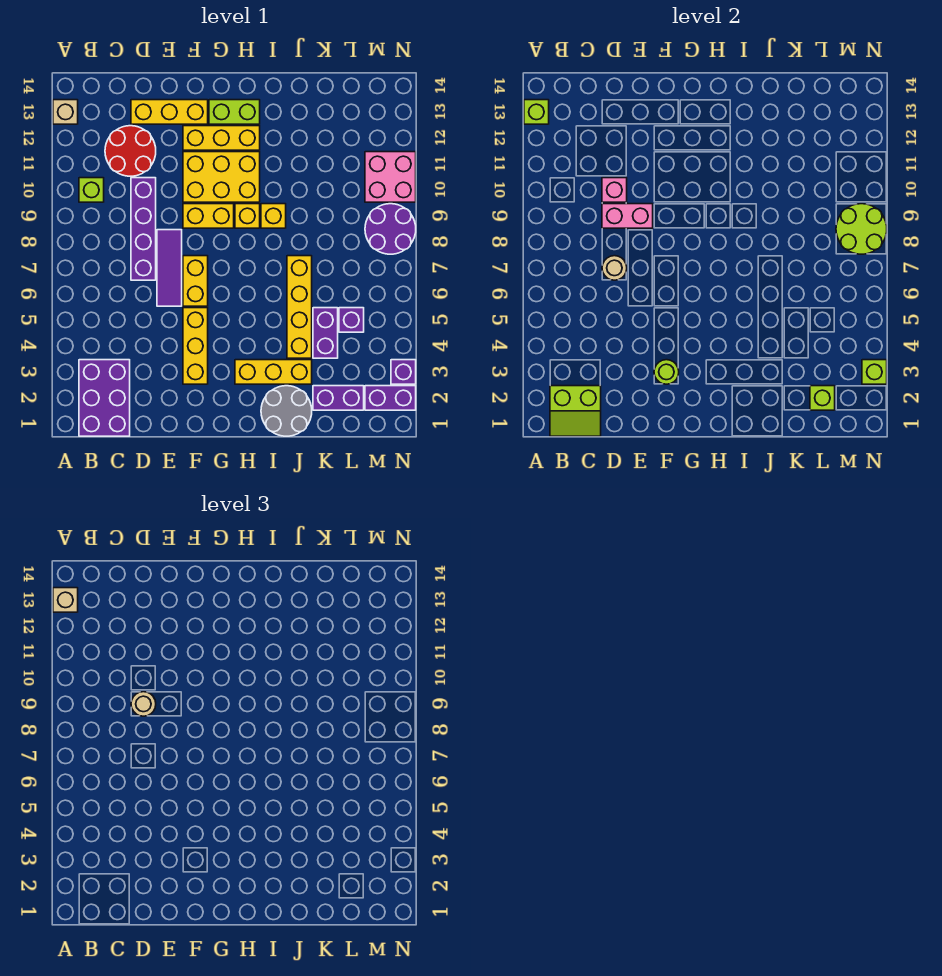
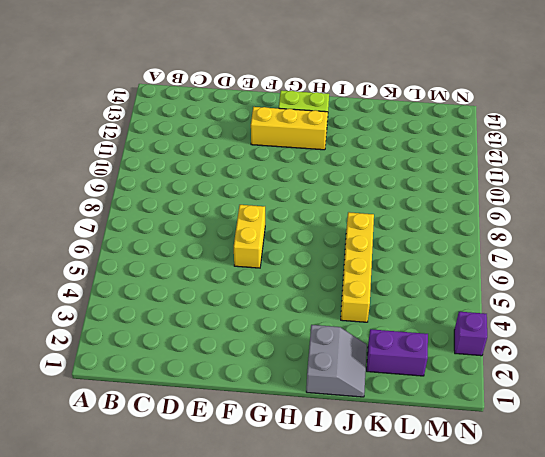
grey slope I1:J2 level 1 top I -> grey round brick I1:J2 level 1
none -> tan brick A13 level 1
none -> purple brick B1:C3 level 1
none -> lime brick B10 level 1
none -> red round brick C11:D12 level 1

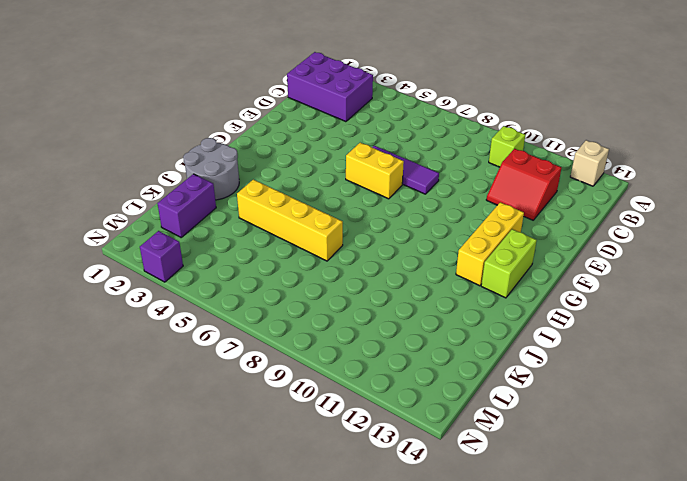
red slope C11:D12 level 1 top C -> red round brick C11:D12 level 1
none -> purple brick D7:D10 level 1
none -> yellow brick D13:F13 level 1
none -> yellow brick F3:F5 level 1
none -> yellow brick F9:G9 level 1

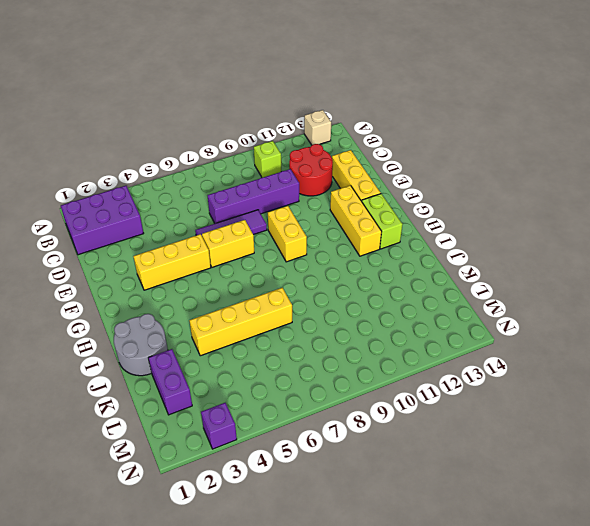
none -> yellow brick F10:H11 level 1
none -> yellow brick H3:J3 level 1
none -> yellow brick H9 level 1
none -> yellow brick I9 level 1

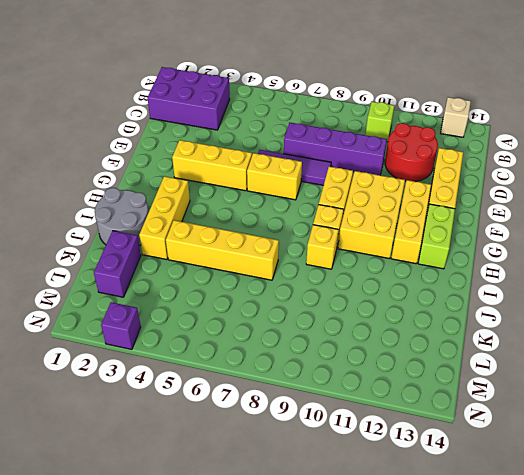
none -> purple brick K4:K5 level 1
none -> purple brick L5 level 1
none -> purple brick M2:N2 level 1
none -> purple round brick M8:N9 level 1

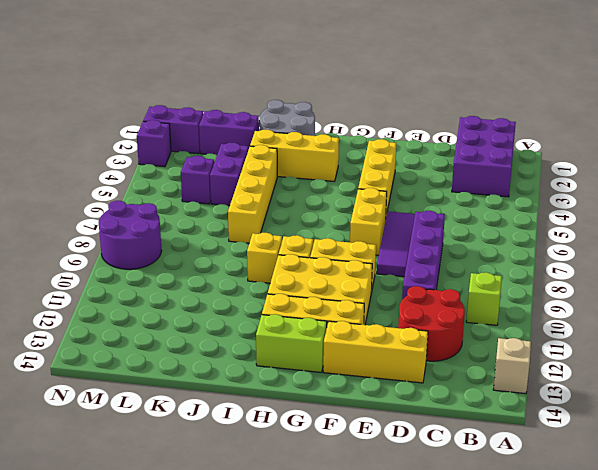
none -> pink brick M10:N11 level 1
none -> lime brick A13 level 2
none -> lime slope B1:C2 level 2 top 2
none -> tan round brick D7 level 2

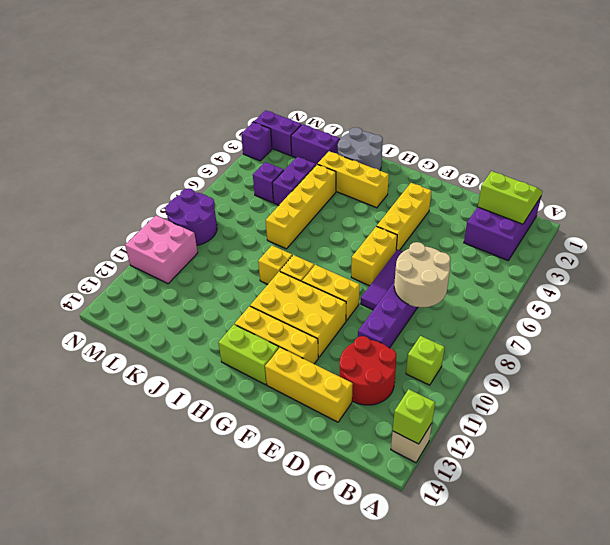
tan round brick C7:D8 level 2 -> tan round brick D7 level 2
none -> pink brick D9:E9 level 2
none -> pink brick D10 level 2
none -> lime round brick F3 level 2
none -> lime brick L2 level 2

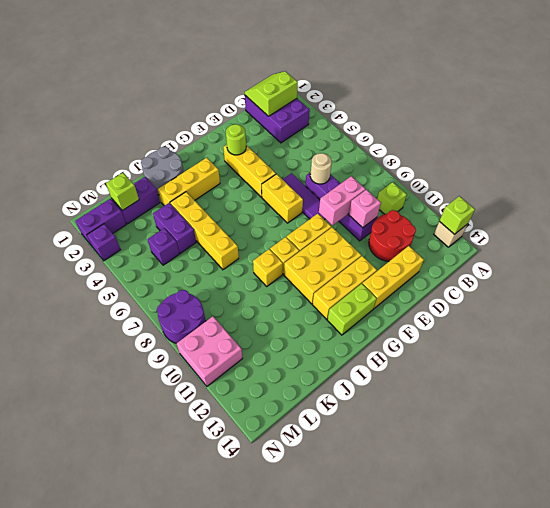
none -> lime round brick M8:N9 level 2
none -> lime brick N3 level 2
none -> tan brick A13 level 3
none -> tan round brick D9 level 3

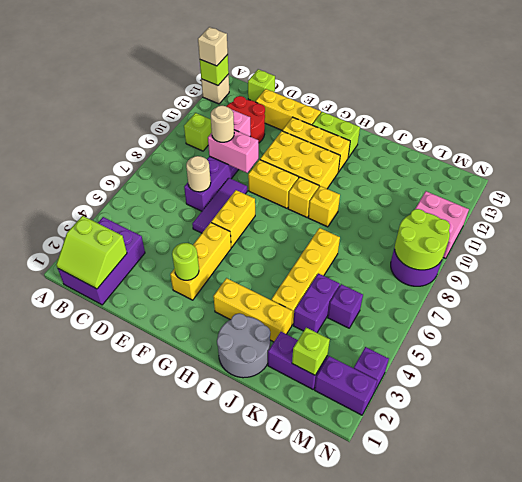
lime brick C14 level 1 -> lime brick N3 level 2

